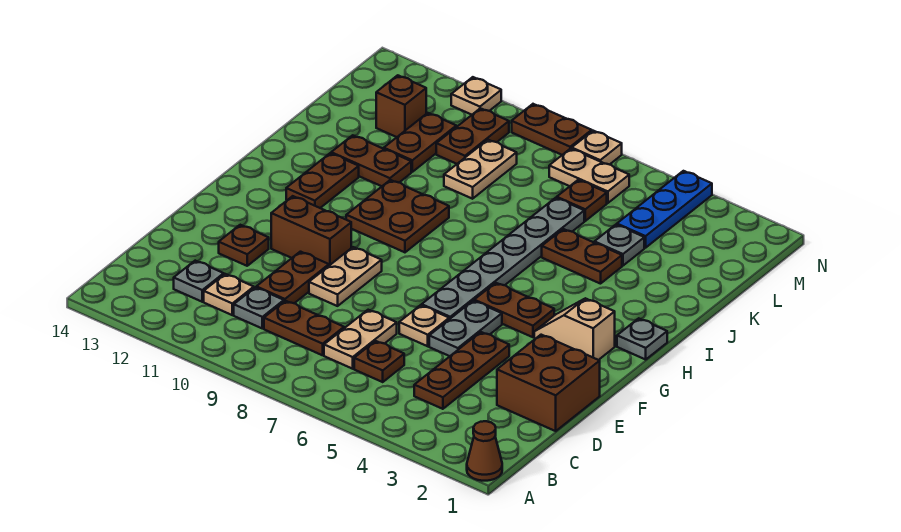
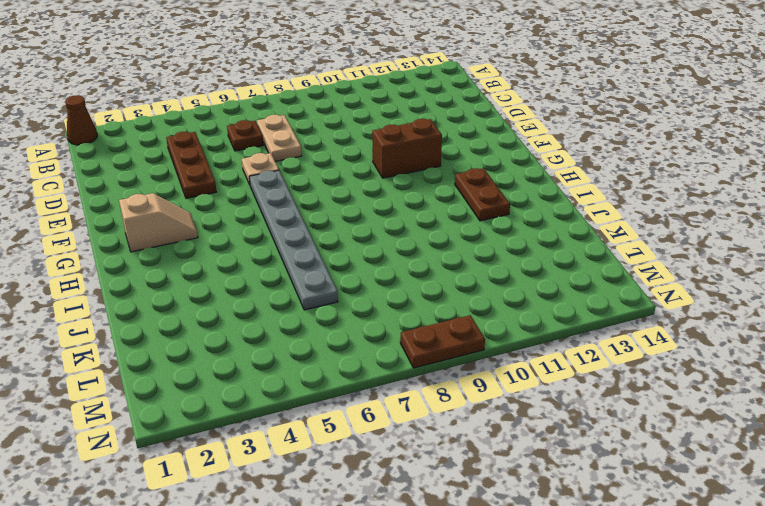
none -> brown plate C8:C9 level 1
none -> grey plate C10 level 1
none -> tan plate C11 level 1
none -> grey plate C12 level 1

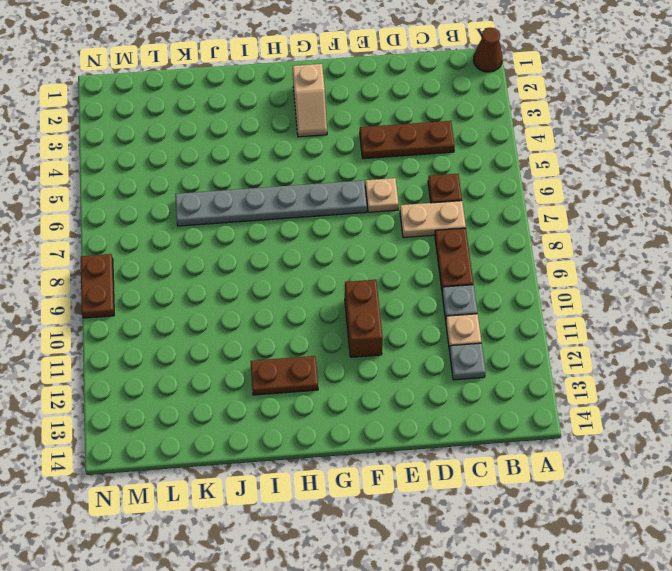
none -> brown brick D1:E2 level 1
none -> brown plate D10:E10 level 1
none -> grey plate E5:F5 level 1
none -> tan plate E9:F9 level 1

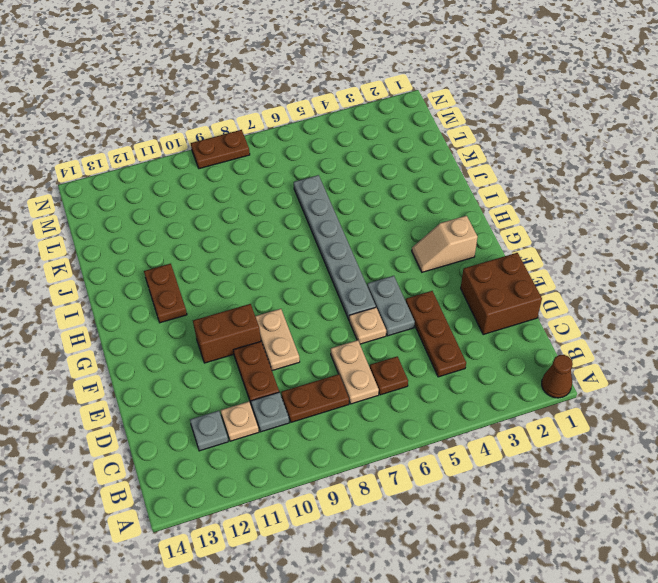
none -> brown plate E12 level 1
none -> brown plate G4:G5 level 1
none -> grey plate H1 level 1
none -> brown plate H9:I10 level 1

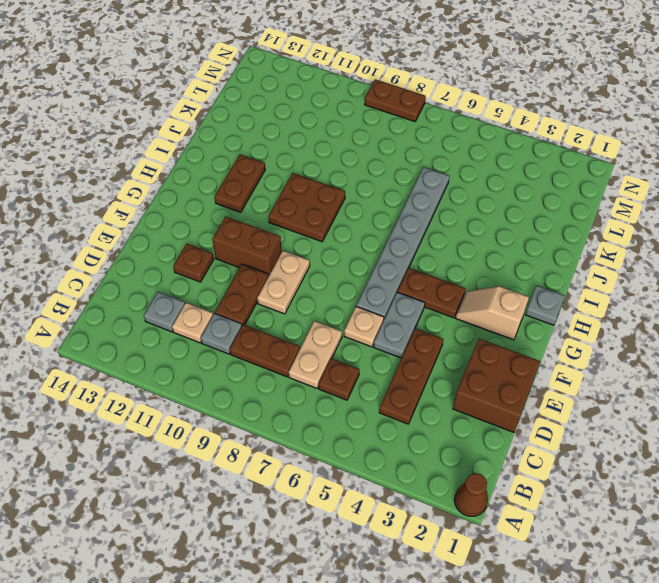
none -> brown plate J4:J5 level 1
none -> brown plate J11:J12 level 1
none -> grey plate K4 level 1
none -> tan plate K9:L9 level 1

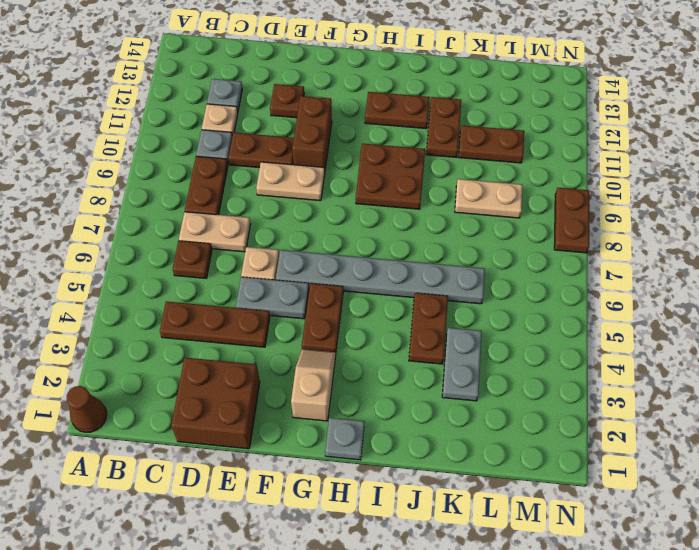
grey plate K3:K4 level 1 -> grey plate K4 level 1
none -> blue plate L4:N4 level 1
none -> brown plate L6 level 1
none -> brown plate L10:M10 level 1
none -> brown brick L12 level 1

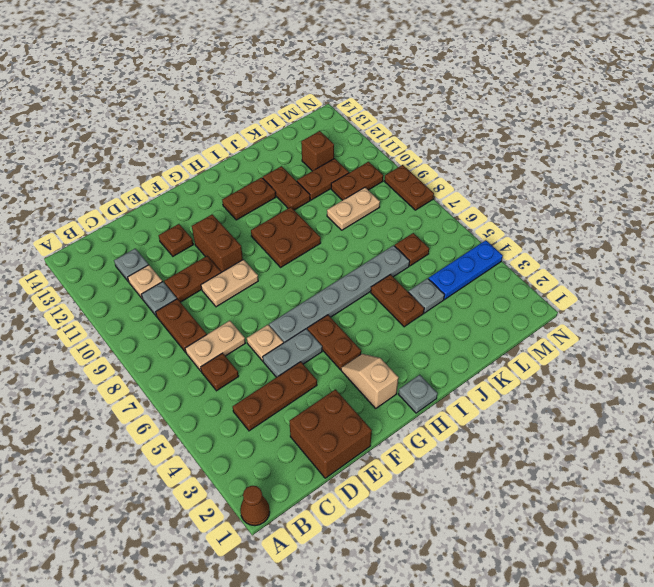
none -> tan plate M6:M7 level 1
none -> tan plate N7 level 1
none -> tan plate N11 level 1

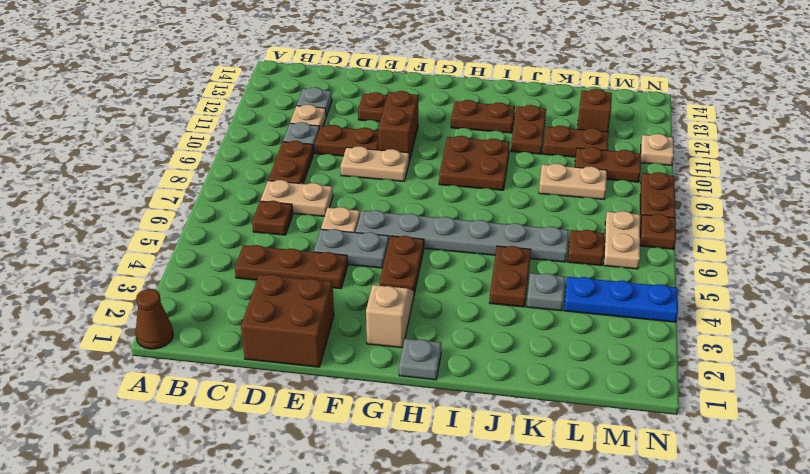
brown plate N7 level 1 -> tan plate N7 level 1

